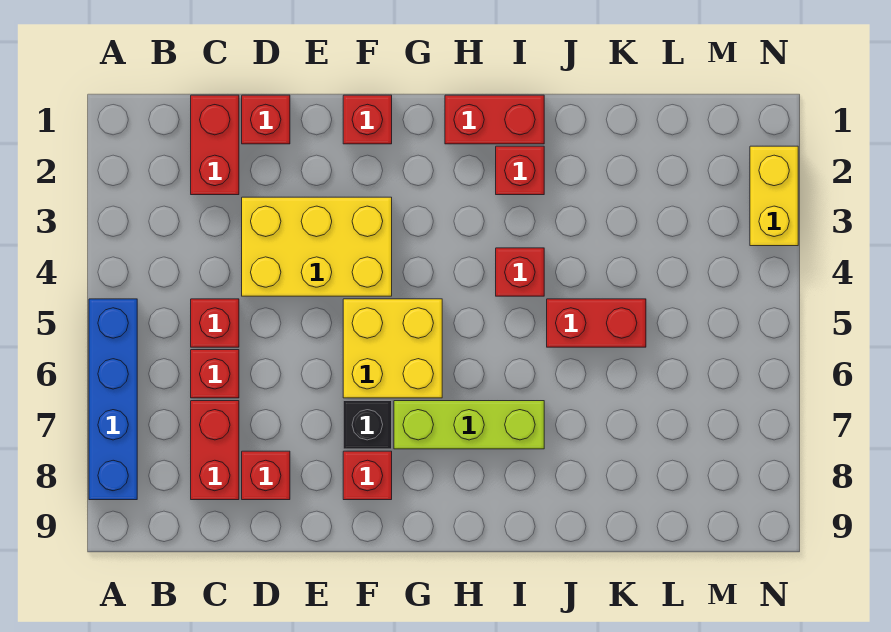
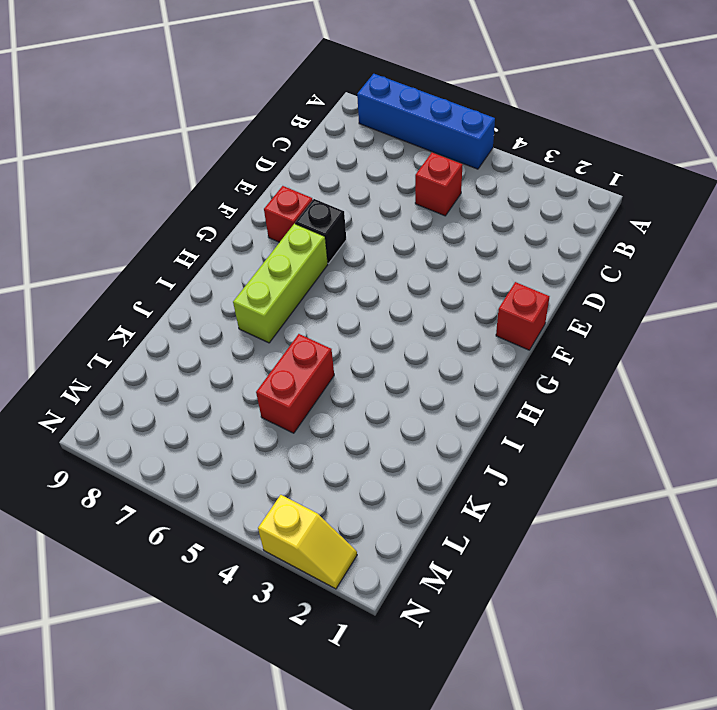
yellow slope N2:N3 level 1 top 3 -> yellow brick N2:N3 level 1
none -> red brick C1:C2 level 1
none -> red brick C6 level 1
none -> red brick C7:C8 level 1

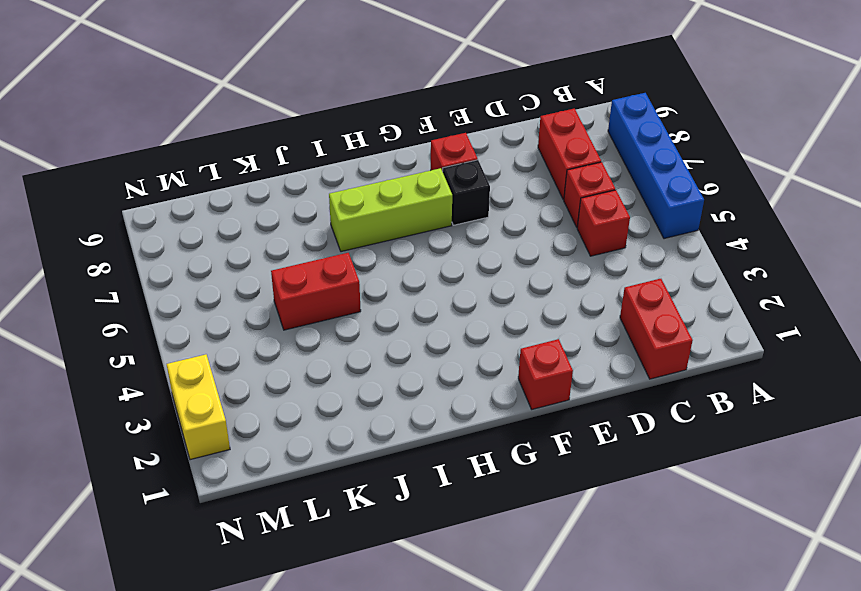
none -> red brick D1 level 1
none -> yellow brick D3:F4 level 1
none -> red brick D8 level 1

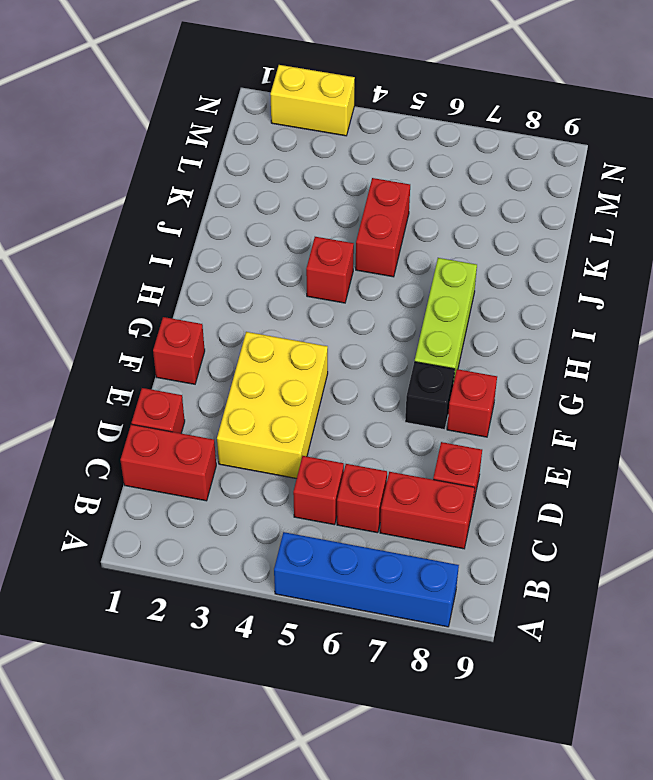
none -> yellow brick F5:G6 level 1
none -> red brick H1:I1 level 1
none -> red brick I2 level 1

